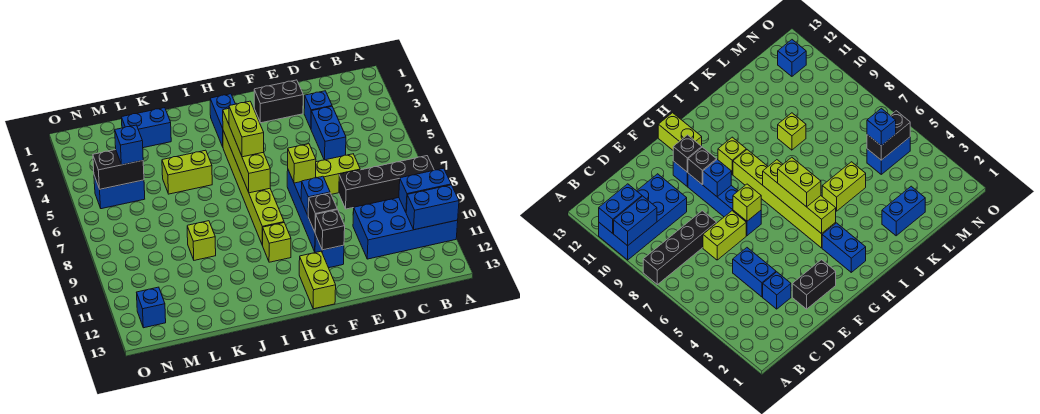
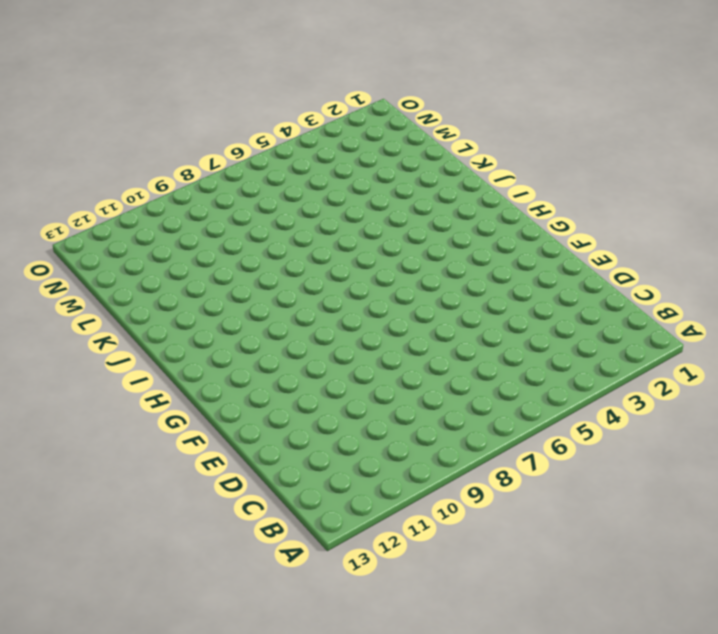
none -> black brick A8:D8 level 1
none -> blue brick A10:D11 level 1
none -> blue brick D3 level 1

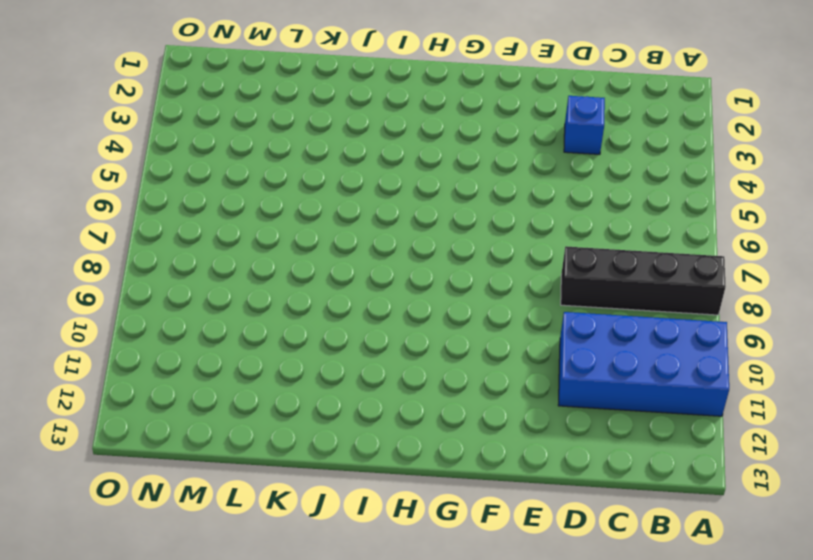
none -> blue brick D4:D5 level 1
none -> lime brick D7:E7 level 1
none -> black brick E2:F2 level 1

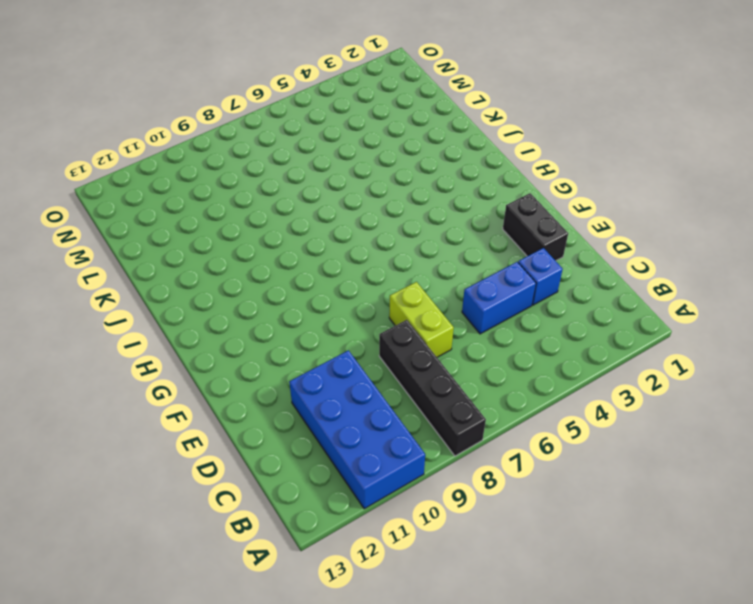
none -> blue brick F7:F10 level 1
none -> blue brick F11 level 1
none -> lime brick G12:G13 level 1

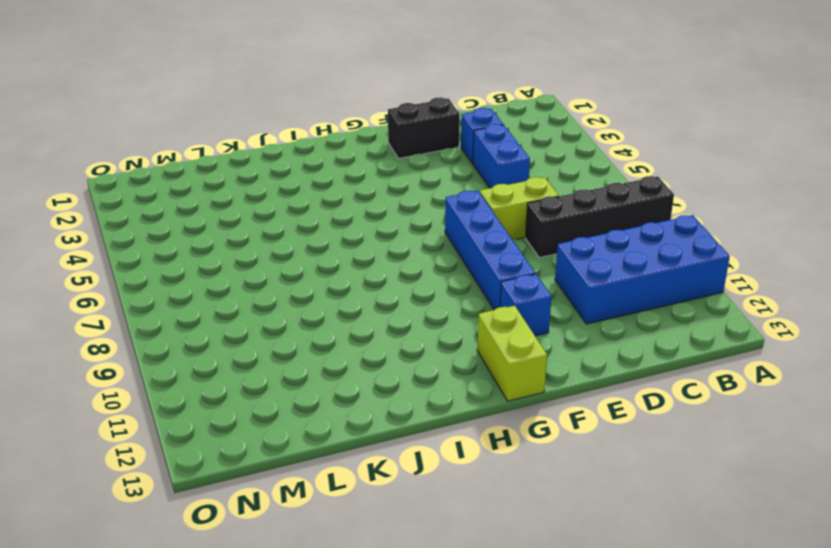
none -> blue brick H2:H3 level 1
none -> lime brick H4:H9 level 1
none -> lime brick H10 level 1

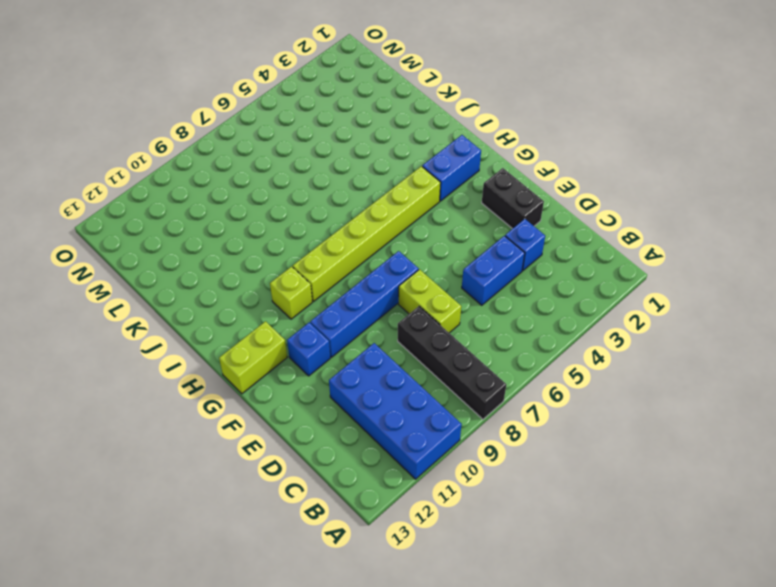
none -> lime brick J5:K5 level 1
none -> blue brick K2:L2 level 1
none -> lime brick K9 level 1

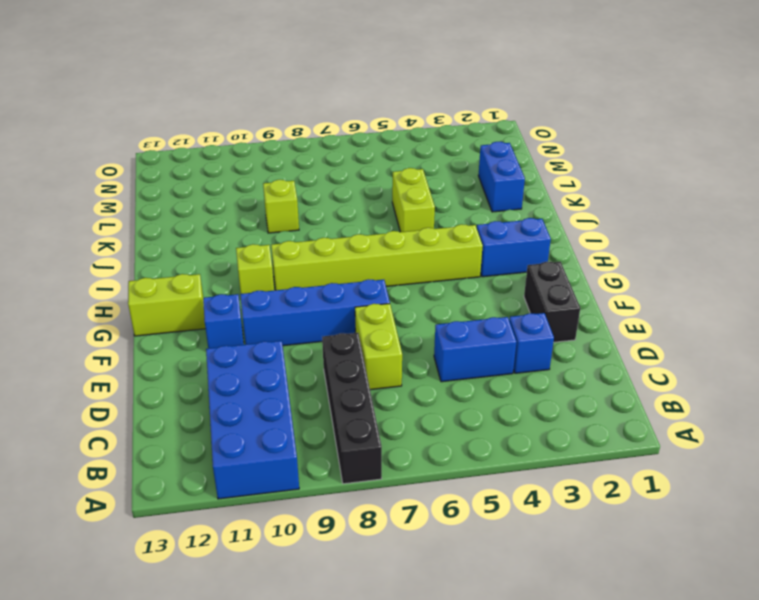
none -> blue brick M5:N5 level 1
none -> blue brick N12 level 1
none -> blue brick A10:B10 level 2

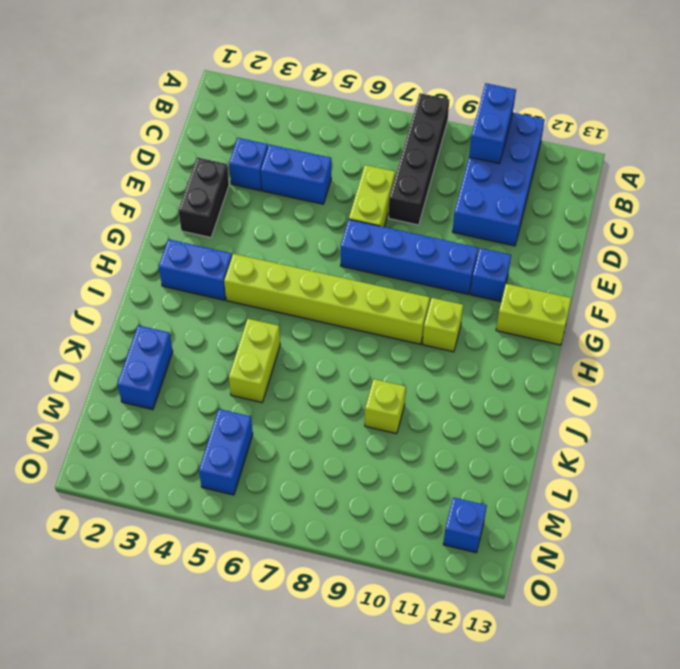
none -> blue brick A11:B11 level 2
none -> lime brick F7 level 2
none -> blue brick F9 level 2

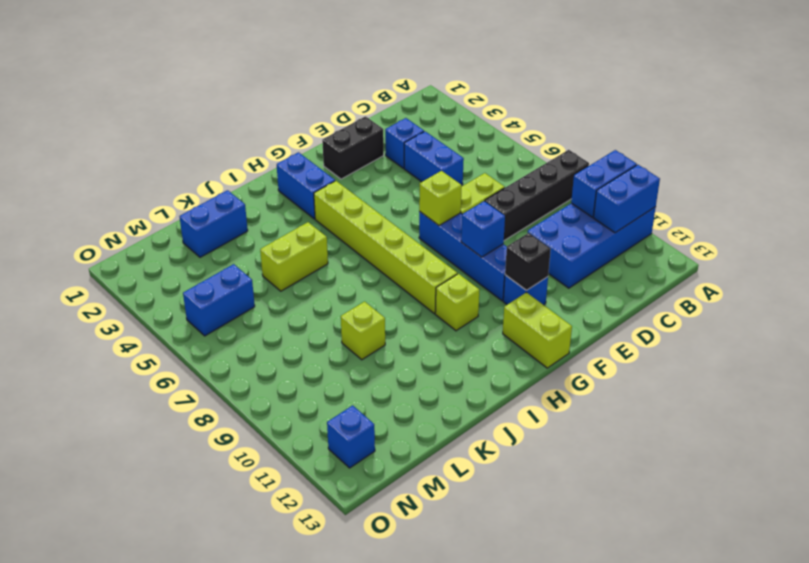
none -> black brick F10 level 2
none -> lime brick H4:H7 level 2
none -> black brick M5:N5 level 2

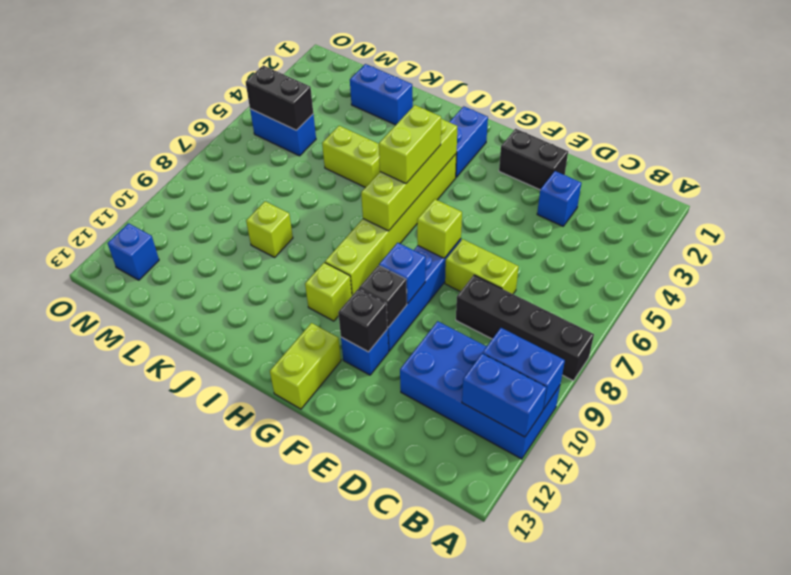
none -> blue brick D4:D5 level 1
none -> blue brick M5 level 3

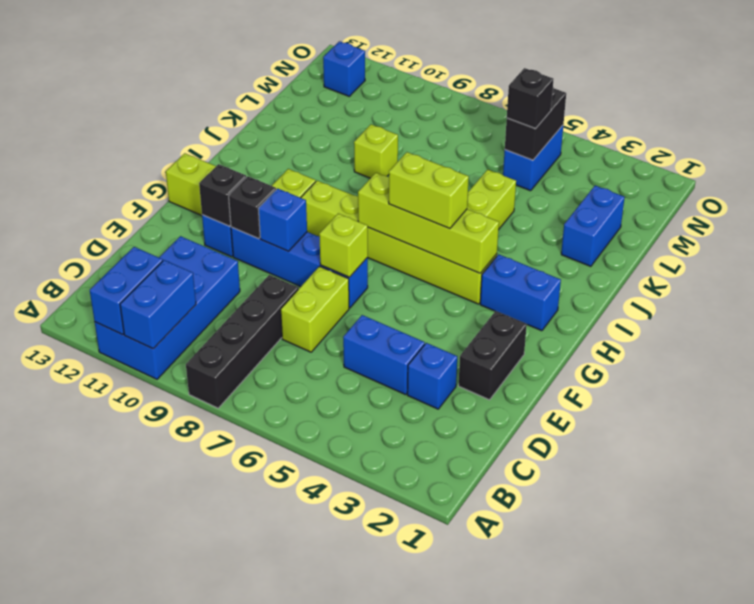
black brick M5 level 3 -> blue brick M5 level 3

